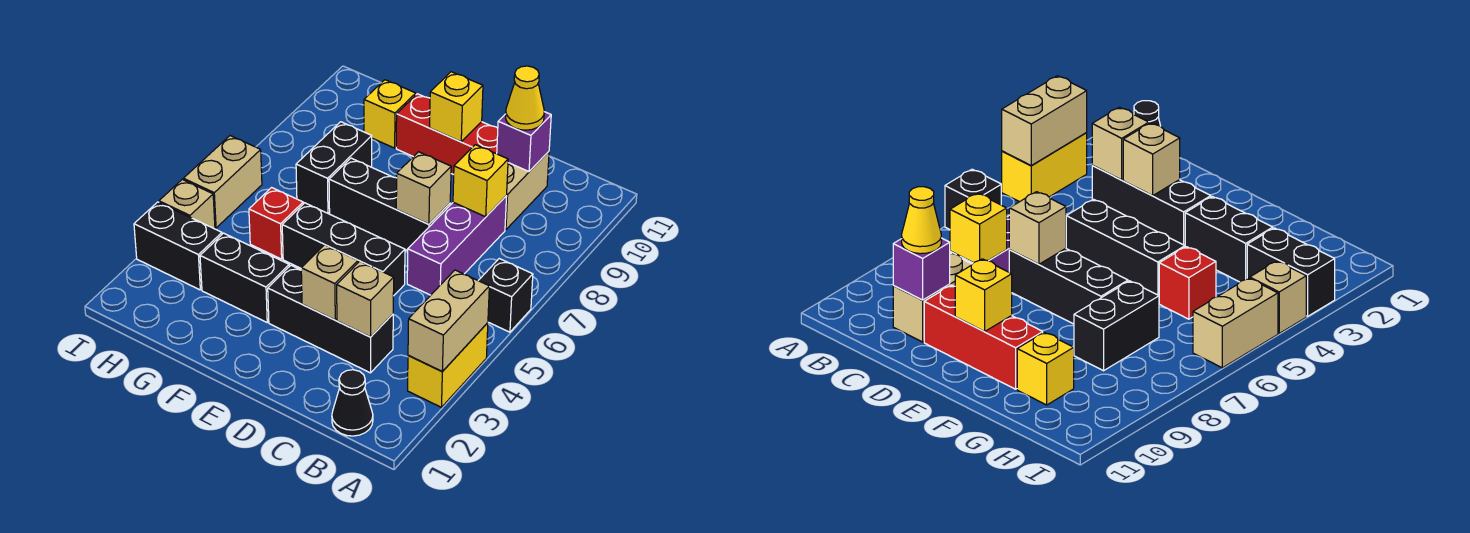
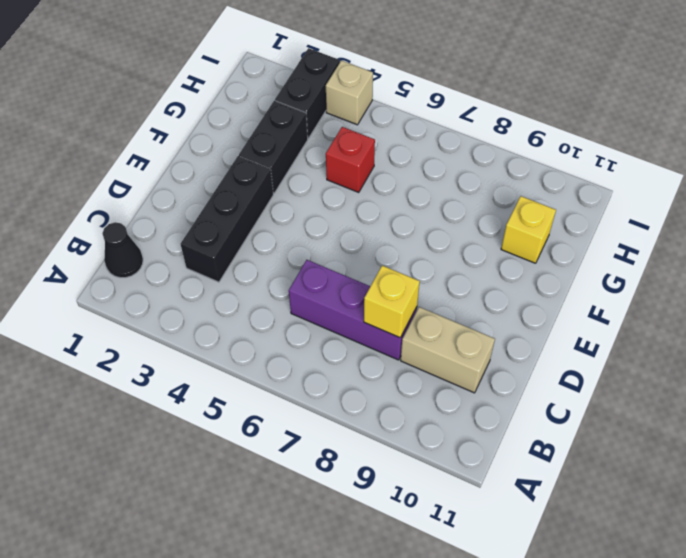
none -> yellow brick A3:A4 level 1
none -> black brick A6 level 1
none -> black brick D5:F5 level 1

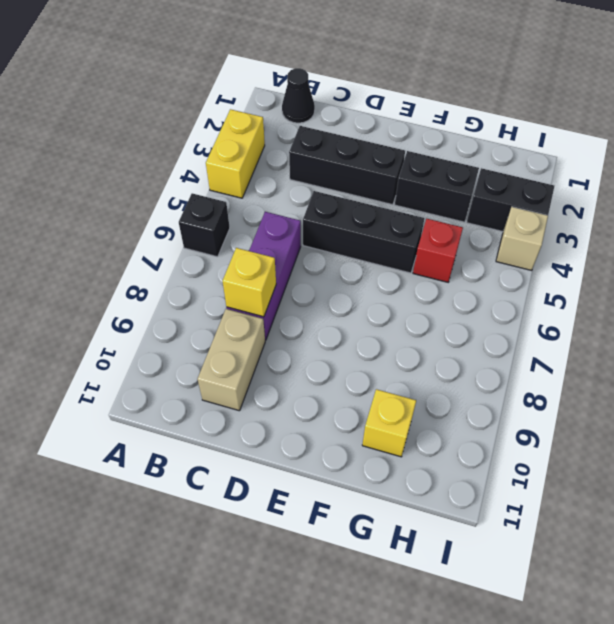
none -> black brick D7:F7 level 1
none -> red brick D10:F10 level 1
none -> black brick G7:G8 level 1

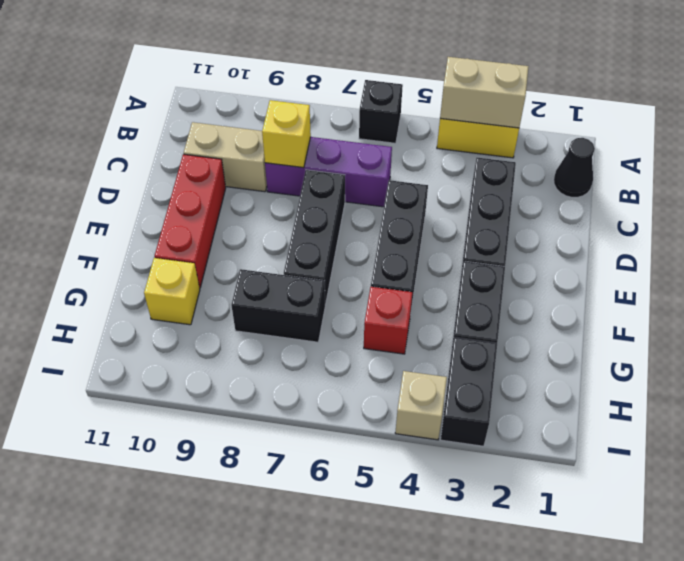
none -> tan brick I5:I6 level 1
none -> tan brick C3 level 2
none -> purple brick C10 level 2

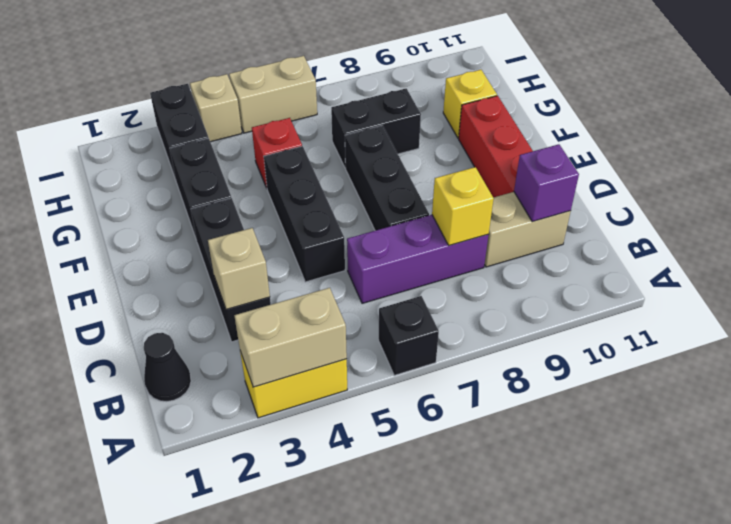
none -> tan brick D3 level 2
none -> tan brick D7 level 2
none -> yellow brick E10 level 2

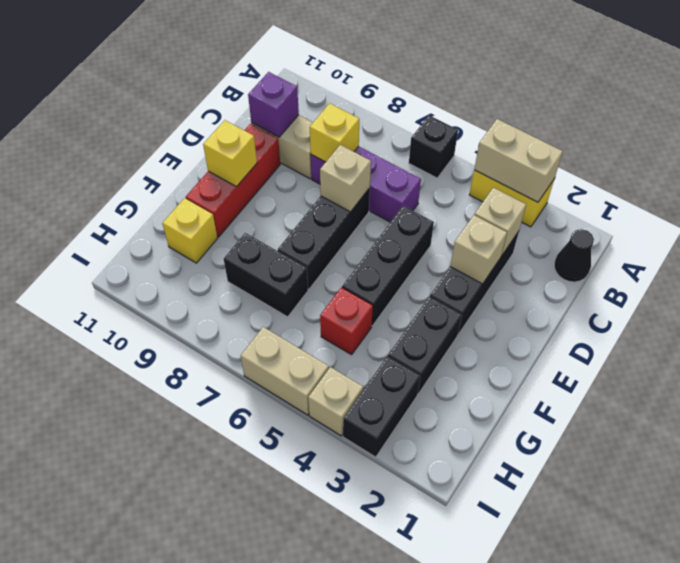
none -> yellow cone C10 level 3

